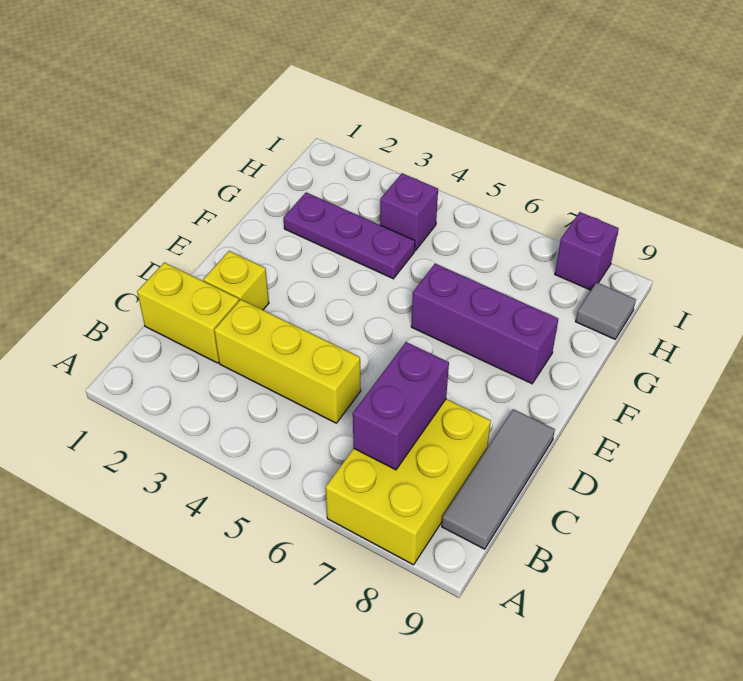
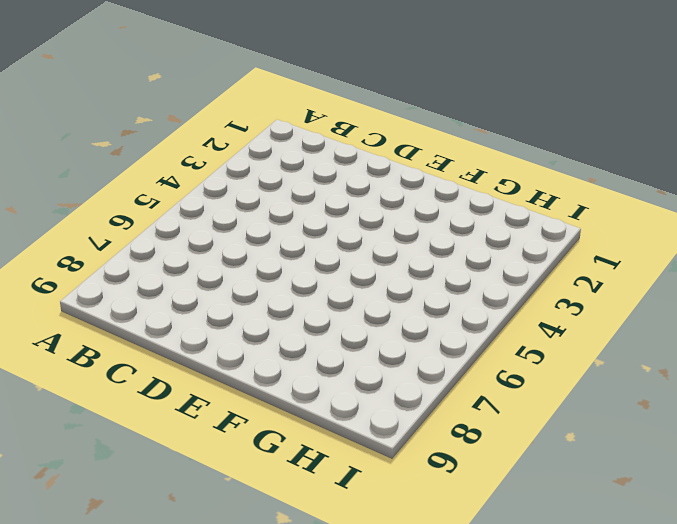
none -> yellow brick A7:C8 level 1
none -> grey tile B9:D9 level 1

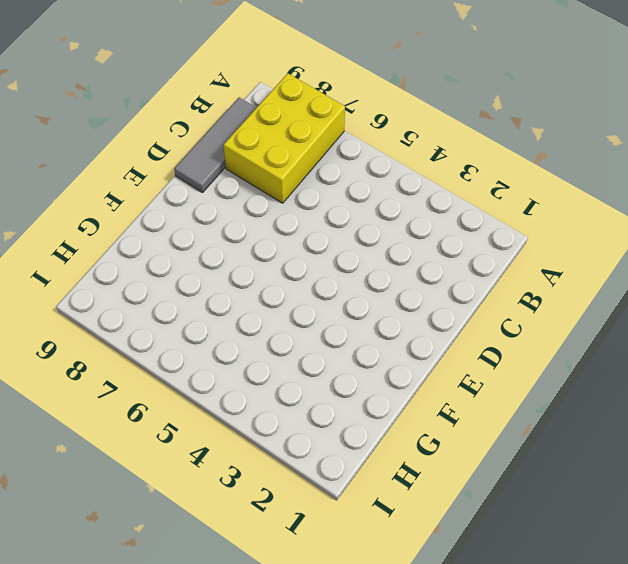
none -> yellow brick C1:C2 level 1
none -> yellow brick C3:C5 level 1

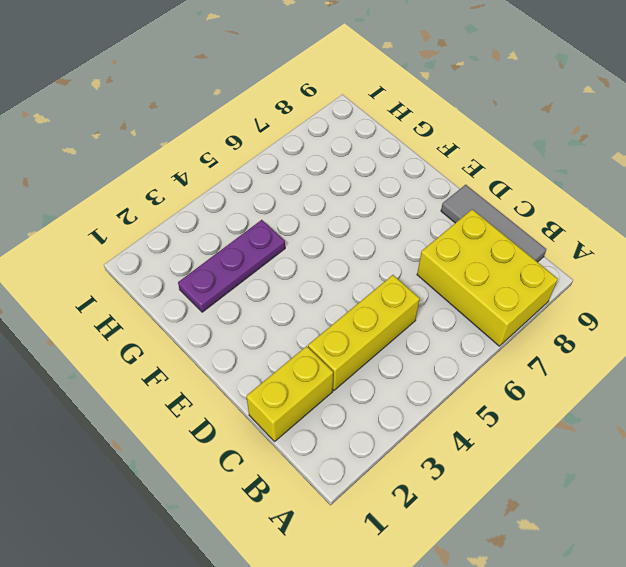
none -> yellow brick D2 level 1
none -> purple brick F6:F8 level 1

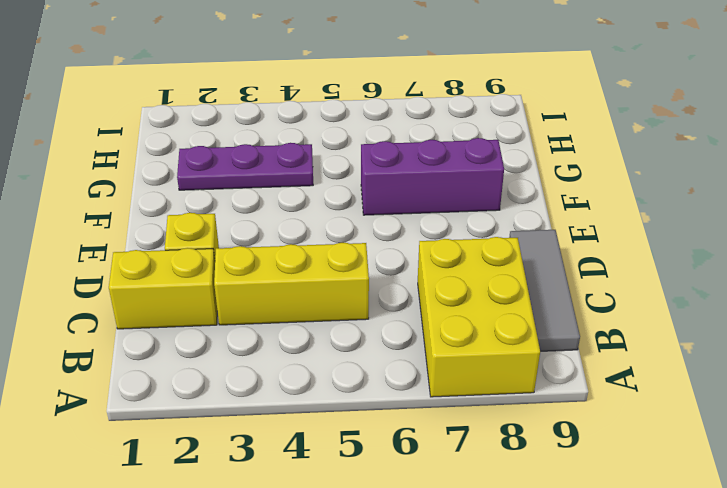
none -> purple brick H4 level 1
none -> grey tile H9 level 1

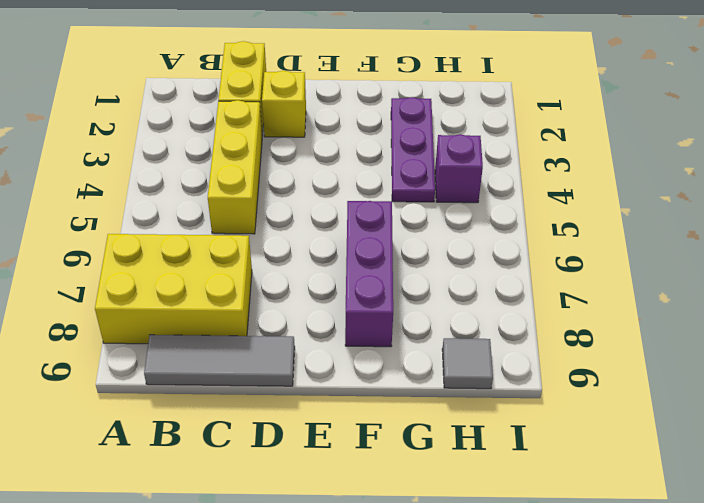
none -> purple brick I8 level 1
none -> purple brick B7:C7 level 2

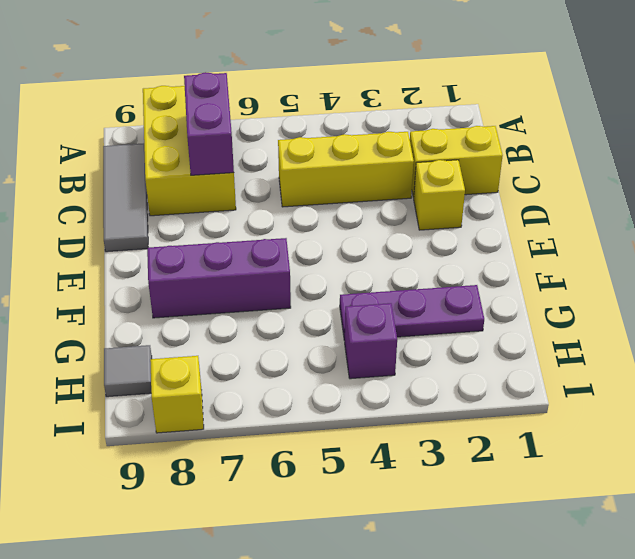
yellow brick I8 level 1 -> purple brick I8 level 1

